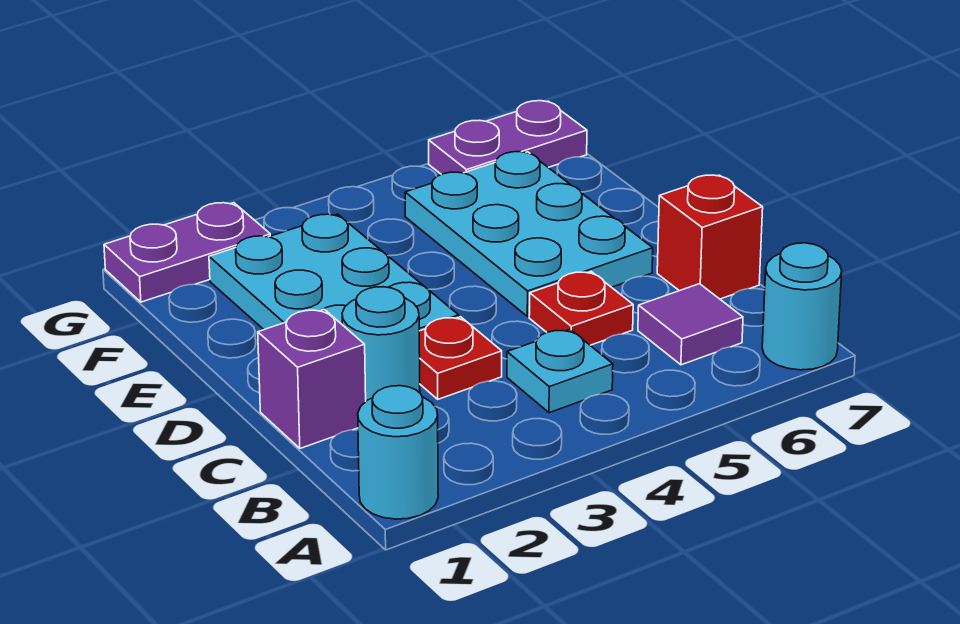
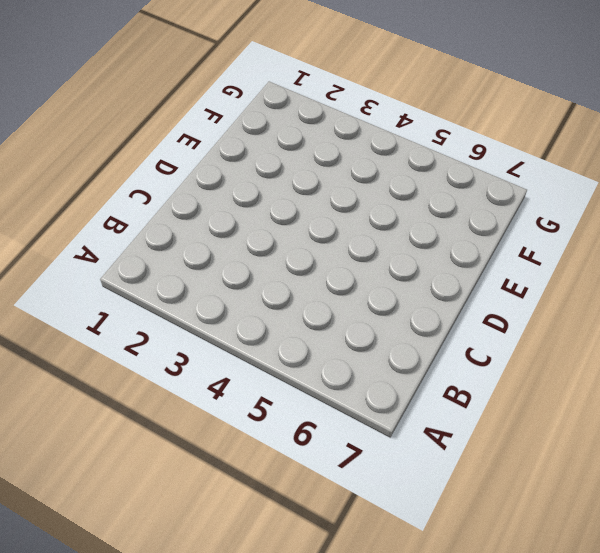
none -> cyan round brick A1 level 1
none -> cyan round brick A7 level 1
none -> cyan plate B4 level 1

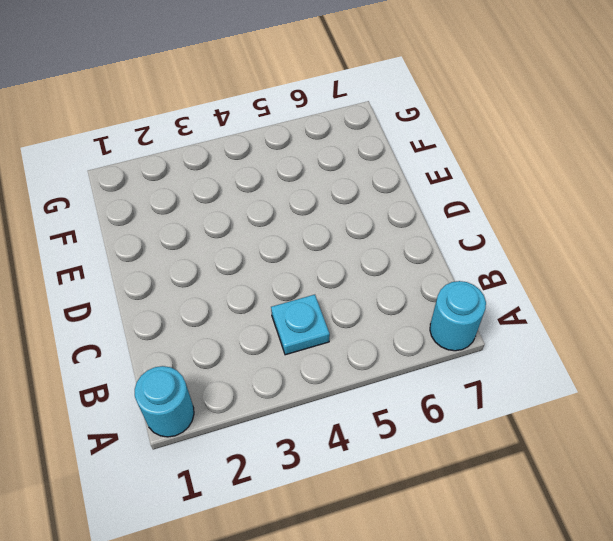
none -> purple tile B6 level 1
none -> purple brick C1 level 1
none -> cyan round brick C2 level 1

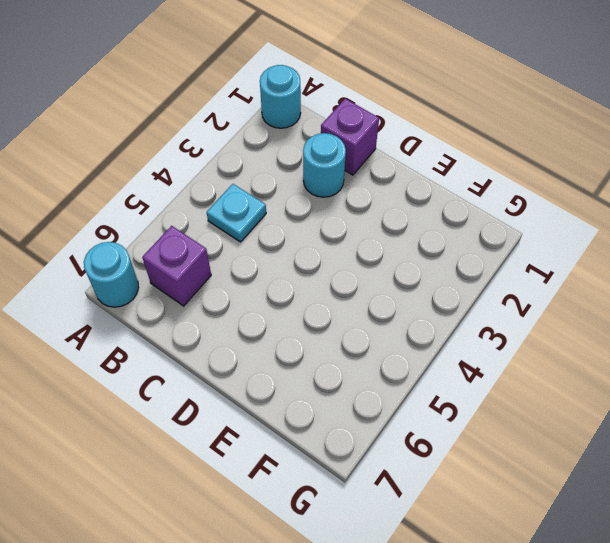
purple brick B6 level 1 -> purple tile B6 level 1
none -> red plate C3 level 1
none -> red plate C5 level 1
none -> red brick C7 level 1

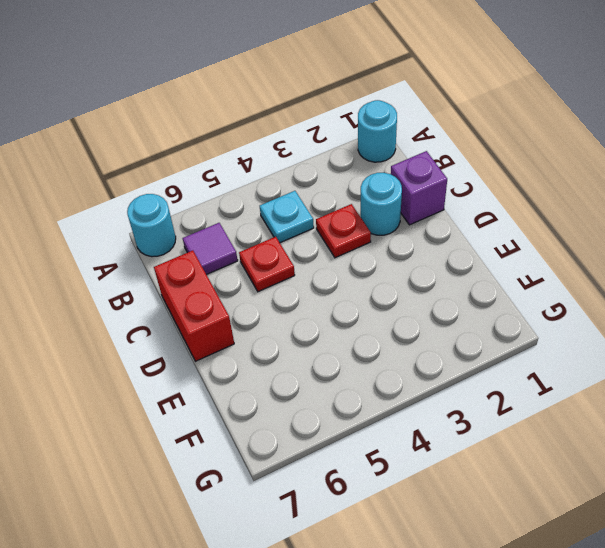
red brick C7:D7 level 1 -> red brick C7 level 1
none -> cyan plate D2:F3 level 1
none -> cyan plate D5:F6 level 1
none -> purple plate G1:G2 level 1

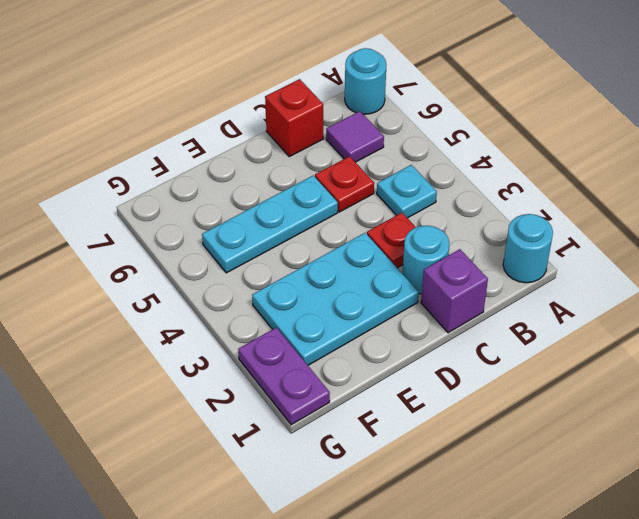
cyan plate D5:F5 level 1 -> cyan plate D5:F6 level 1
none -> purple plate G6:G7 level 1

